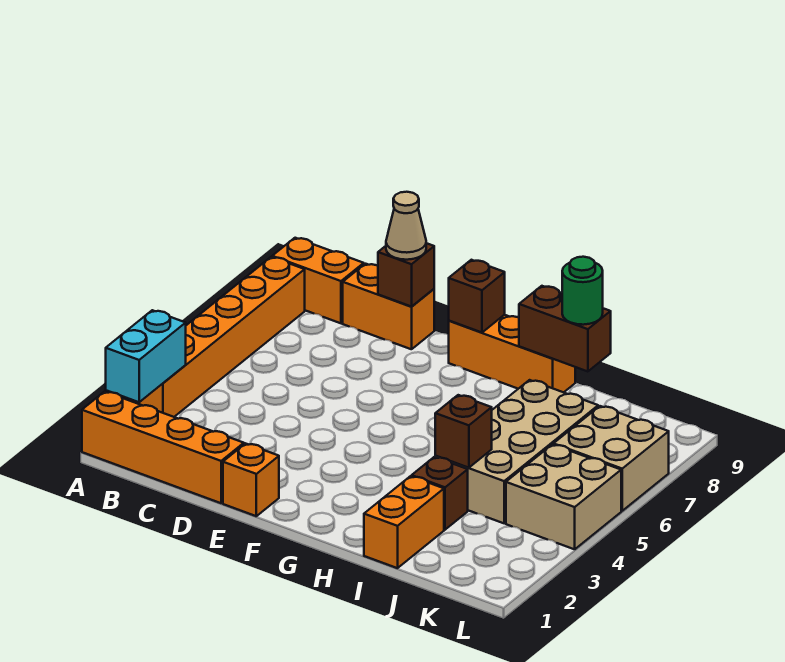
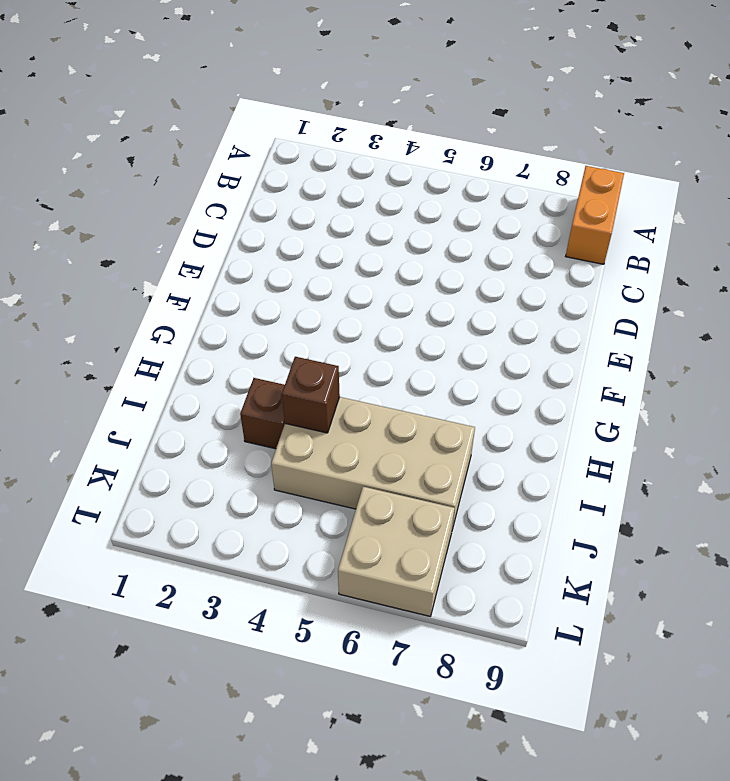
none -> orange brick A1:D1 level 1
none -> orange brick A3:A8 level 1
none -> orange brick C9:D9 level 1

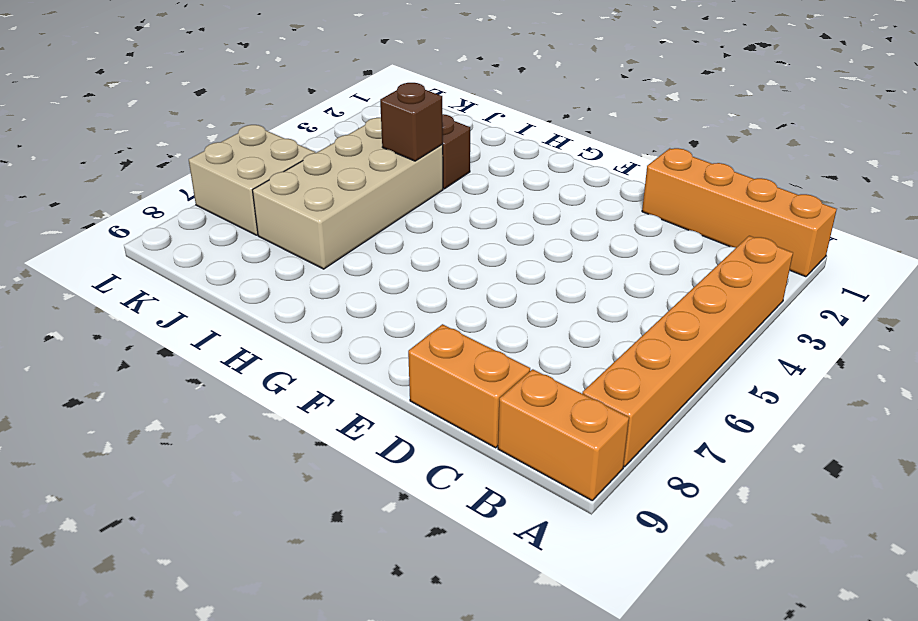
none -> orange brick E1 level 1
none -> orange brick F9:H9 level 1
none -> orange brick I1:I2 level 1

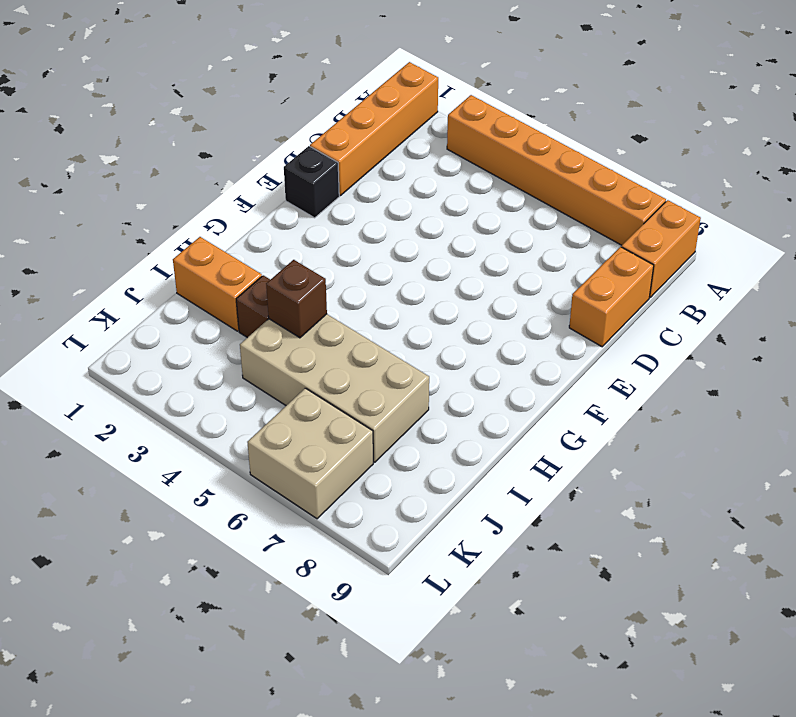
black brick E1 level 1 -> orange brick E1 level 1
none -> orange brick F9:H9 level 1
none -> tan brick K4:L5 level 1
none -> cyan brick A2:A3 level 2

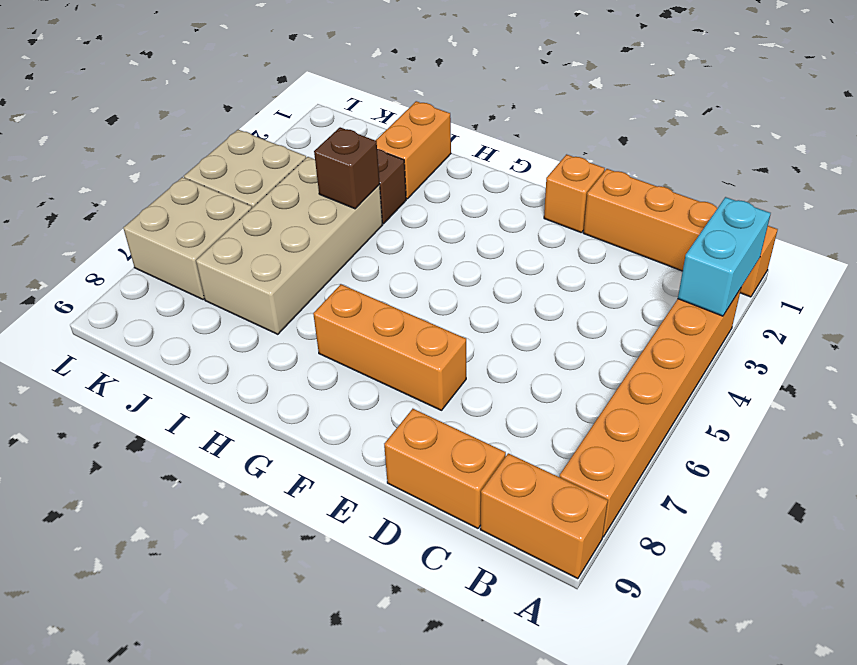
orange brick E7:G7 level 1 -> orange brick F9:H9 level 1
none -> brown brick D9 level 2
none -> brown brick F9 level 2
none -> brown brick H9:I9 level 2

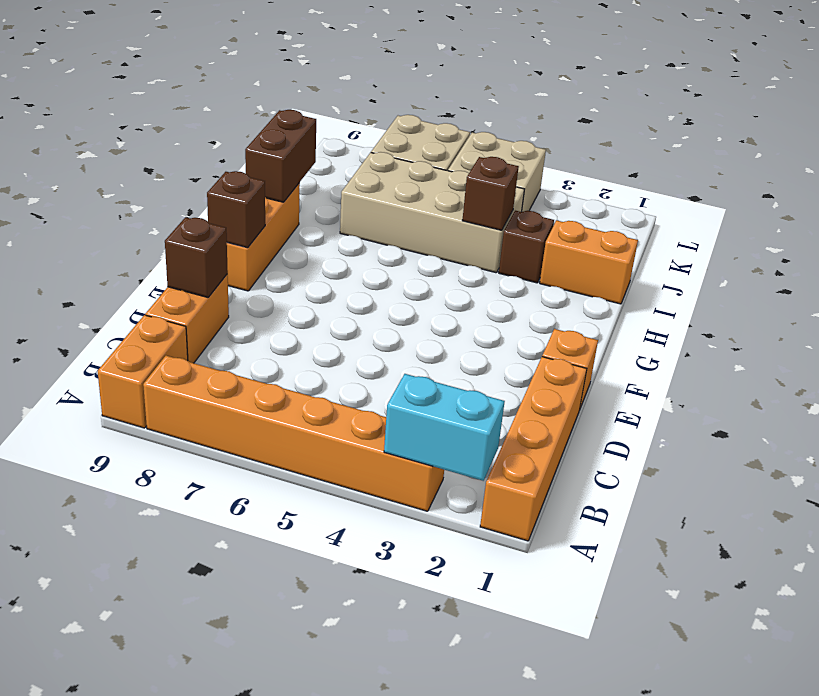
none -> tan cone D9 level 3
none -> green round brick I9 level 3

